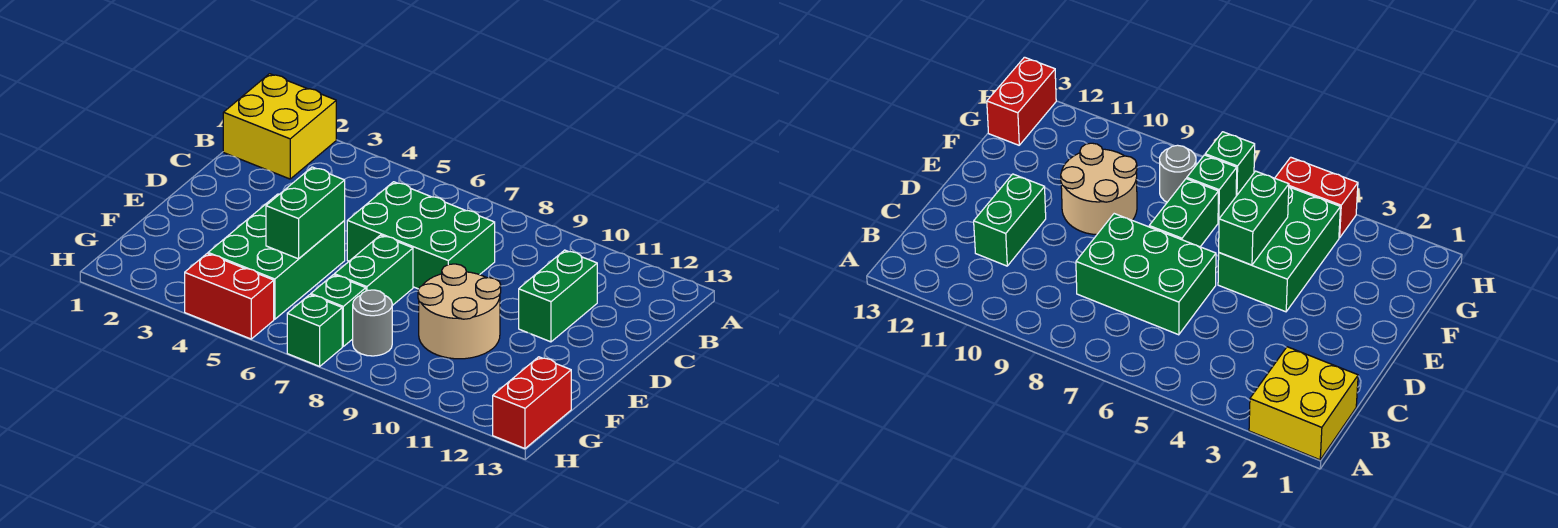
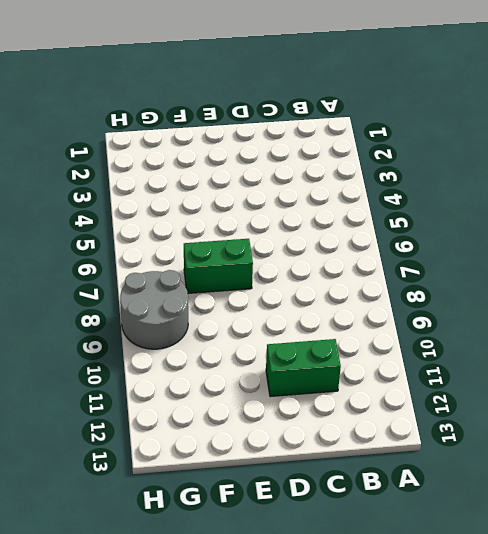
grey round brick G8:H9 level 1 -> grey round brick G8 level 1
none -> yellow brick A1:B2 level 1
none -> green brick C6:D8 level 1
none -> green brick E4:G5 level 1

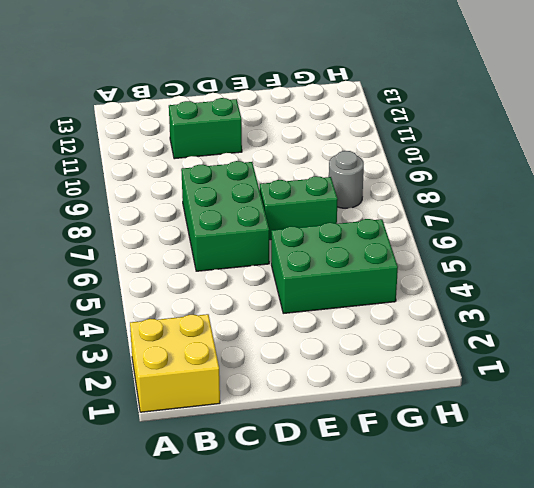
none -> tan round brick E9:F10 level 1
none -> green brick G7 level 1
none -> red brick G13:H13 level 1

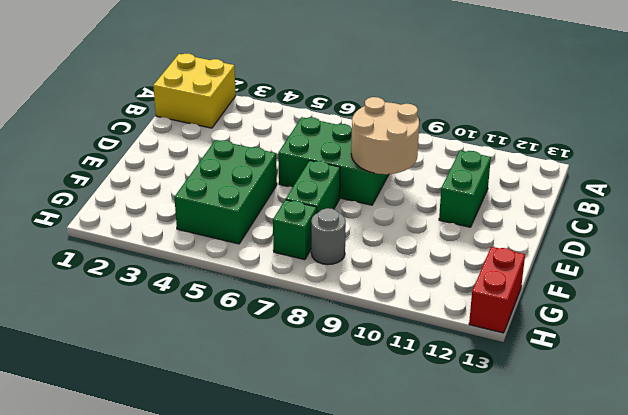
tan round brick C8:D9 level 2 -> tan round brick E9:F10 level 1
none -> red brick H4:H5 level 1
none -> green brick H7 level 1
none -> green brick E5:F5 level 2

